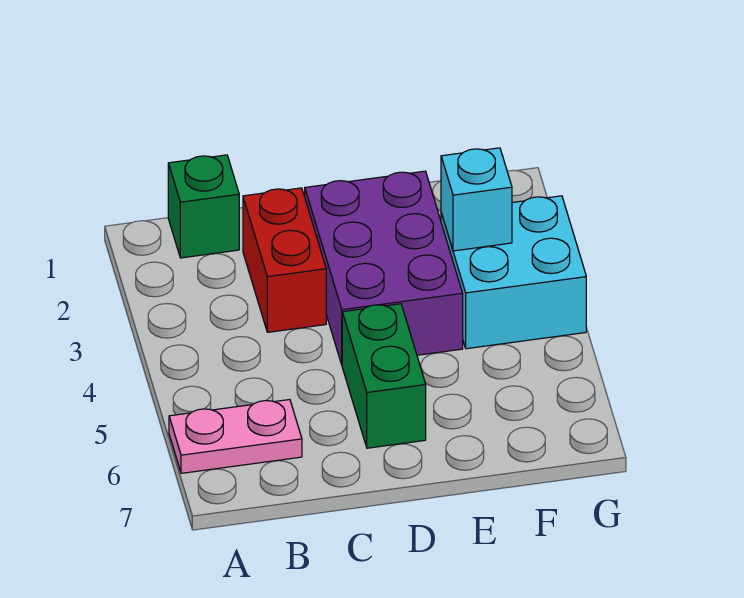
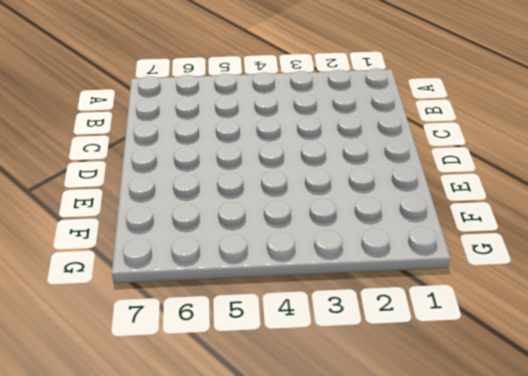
none -> pink plate A6:B6 level 1
none -> green brick B1 level 1

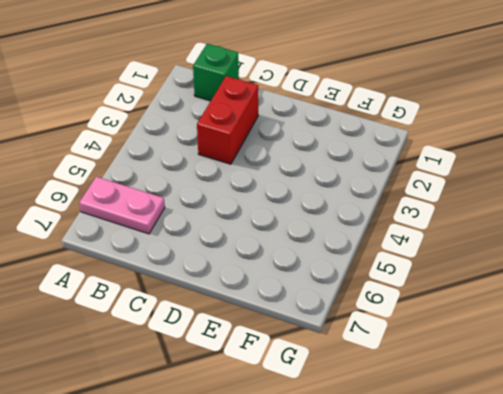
none -> purple brick D2:E4 level 1
none -> green brick D5:D6 level 1

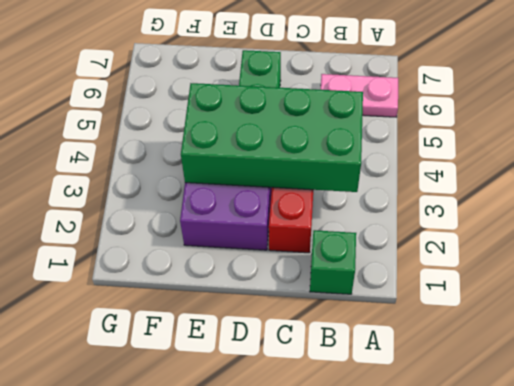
green brick B3:E4 level 2 -> none
none -> cyan brick F3:G4 level 1
none -> cyan brick F3 level 2

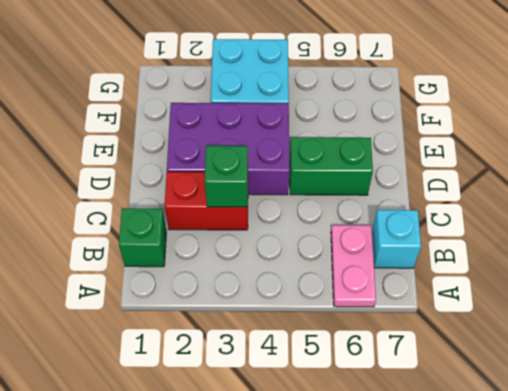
cyan brick B7 level 1 -> cyan brick F3 level 2
green brick C3 level 2 -> none

